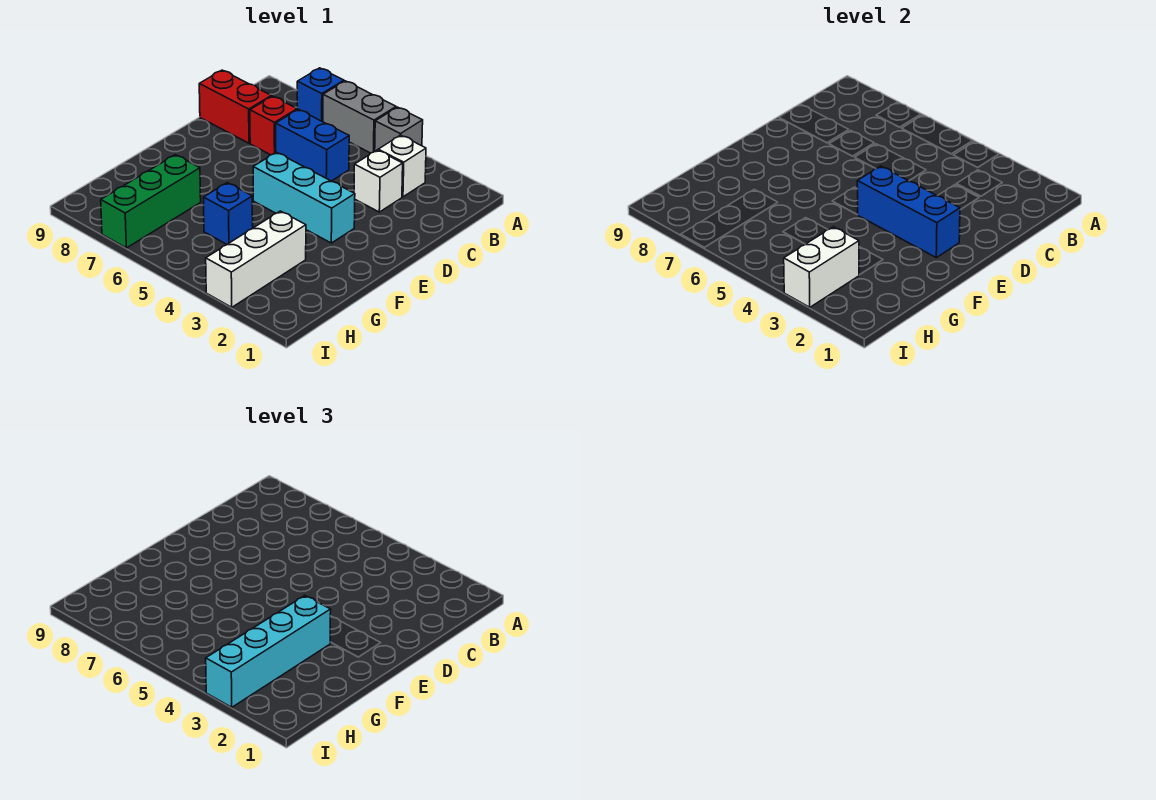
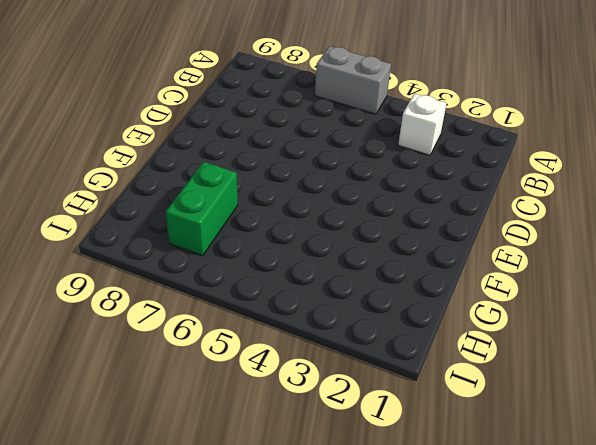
green brick G7:H7 level 1 -> green brick G7:I7 level 1
none -> grey brick A4 level 1
none -> blue brick A7 level 1
none -> white brick C3 level 1

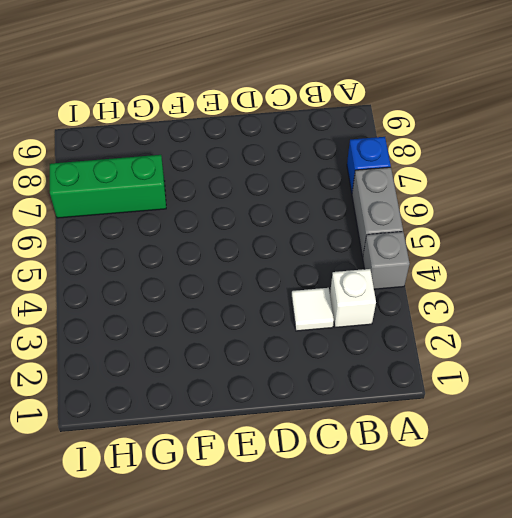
white tile C3 level 1 -> white brick C3 level 1
none -> blue brick C5:C6 level 1
none -> red brick C7 level 1
none -> red brick C8:C9 level 1

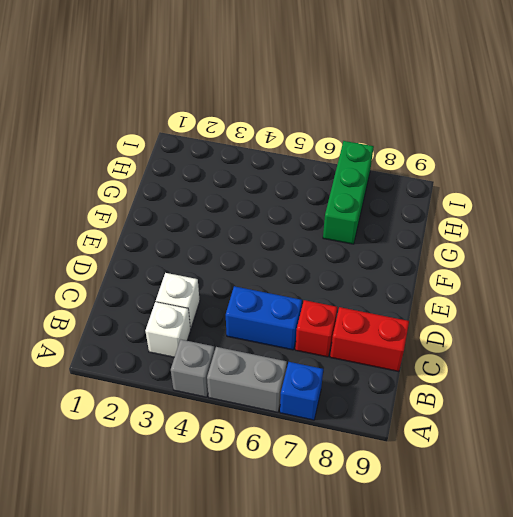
none -> cyan brick E3:E5 level 1
none -> white brick G3:I3 level 1
none -> blue brick G5 level 1

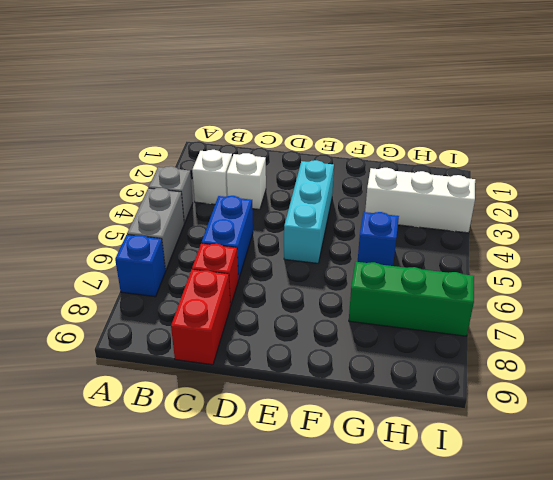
none -> blue brick E2:E4 level 2
none -> white brick H3:I3 level 2
none -> cyan brick F3:I3 level 3

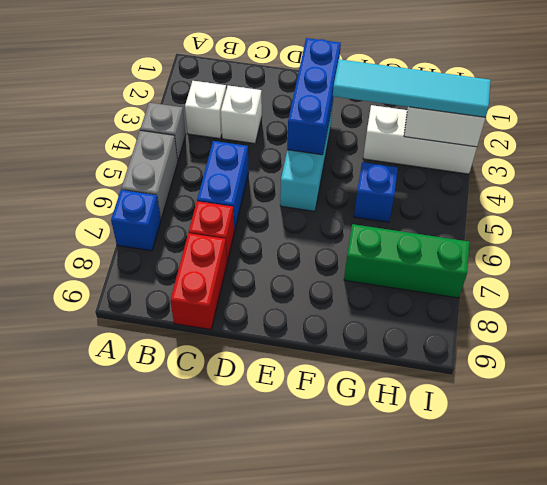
cyan tile F3:I3 level 3 -> cyan brick F3:I3 level 3

